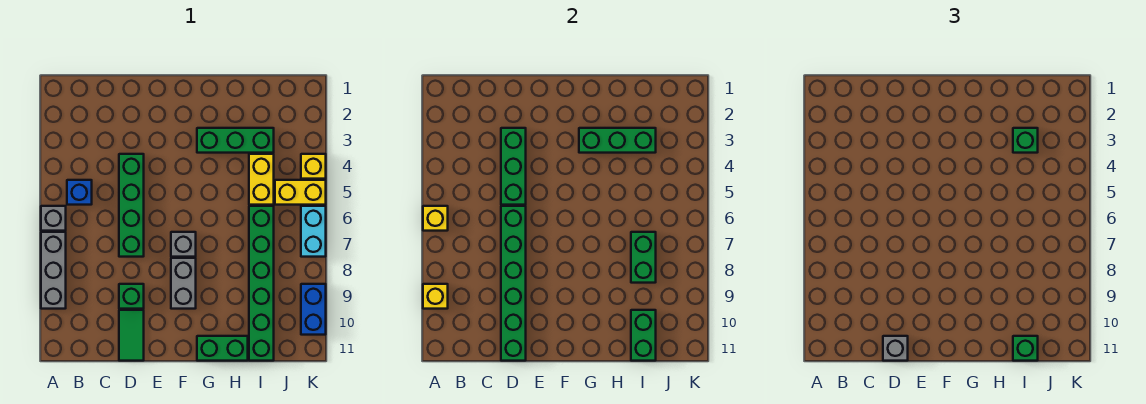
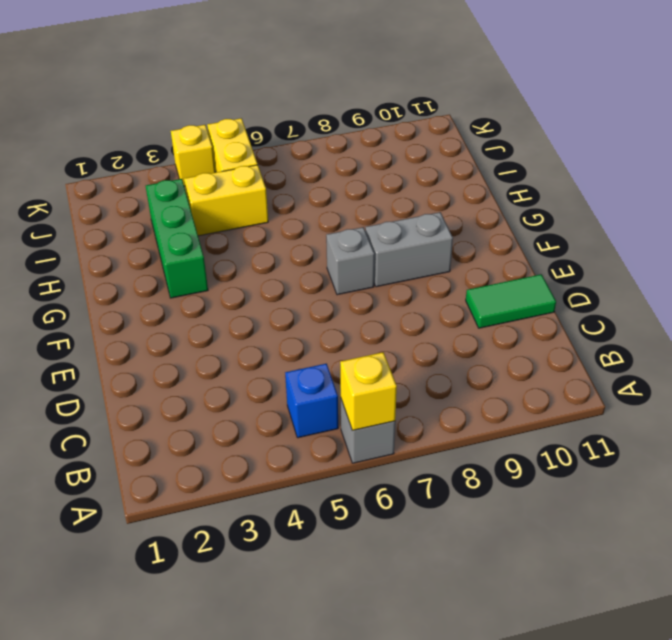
none -> grey brick A7:A9 level 1
none -> green brick D4:D7 level 1
none -> green brick D9 level 1

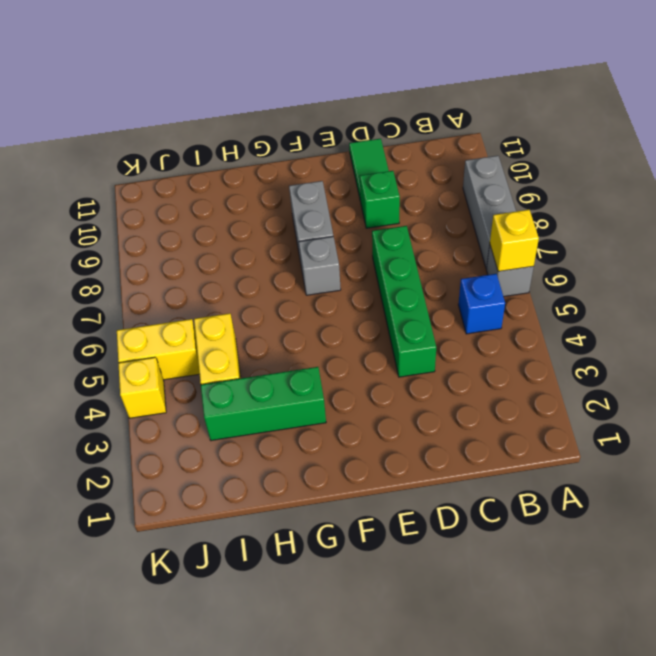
none -> green brick G11:H11 level 1
none -> green brick I6:I11 level 1
none -> cyan brick K6:K7 level 1

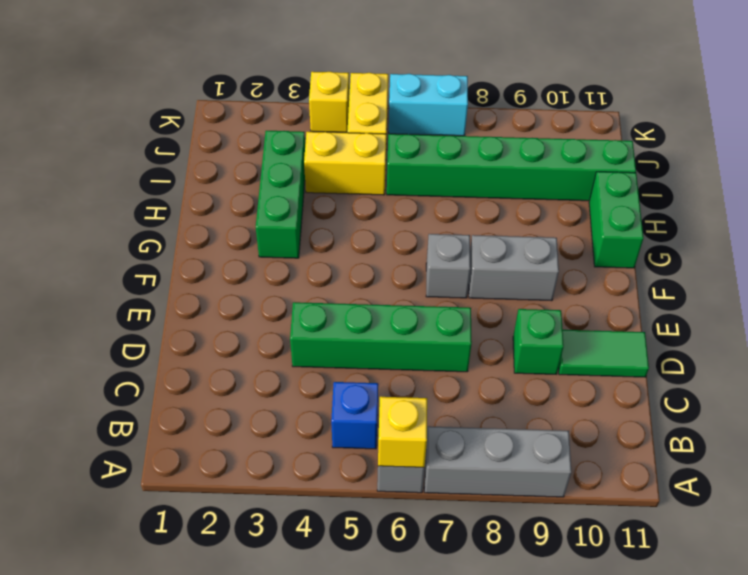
none -> blue brick K9:K10 level 1
none -> yellow brick A9 level 2
none -> green brick D3:D5 level 2

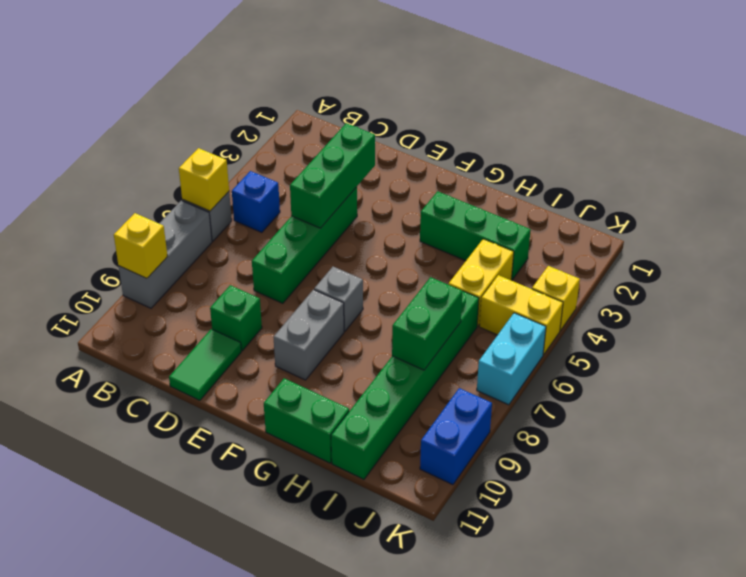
none -> green brick D6:D11 level 2
none -> green brick G3:I3 level 2
none -> green brick I10:I11 level 2

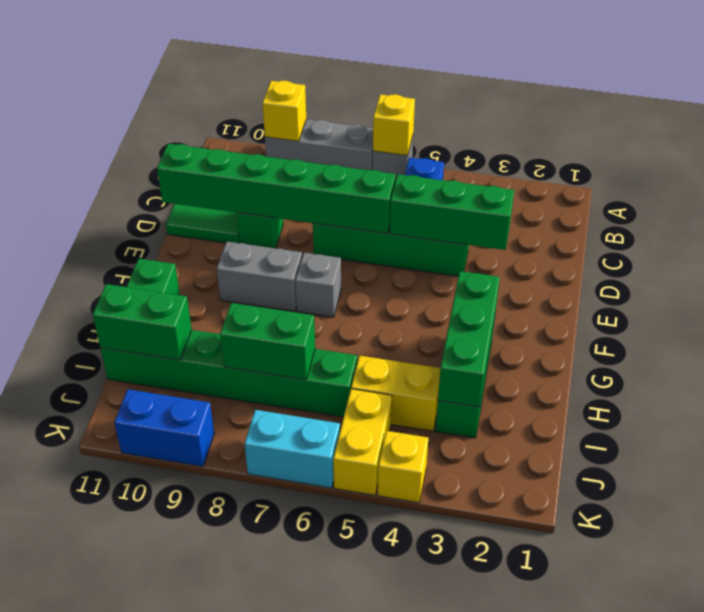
none -> grey brick D11 level 3
none -> green brick I3 level 3
none -> green brick I11 level 3

